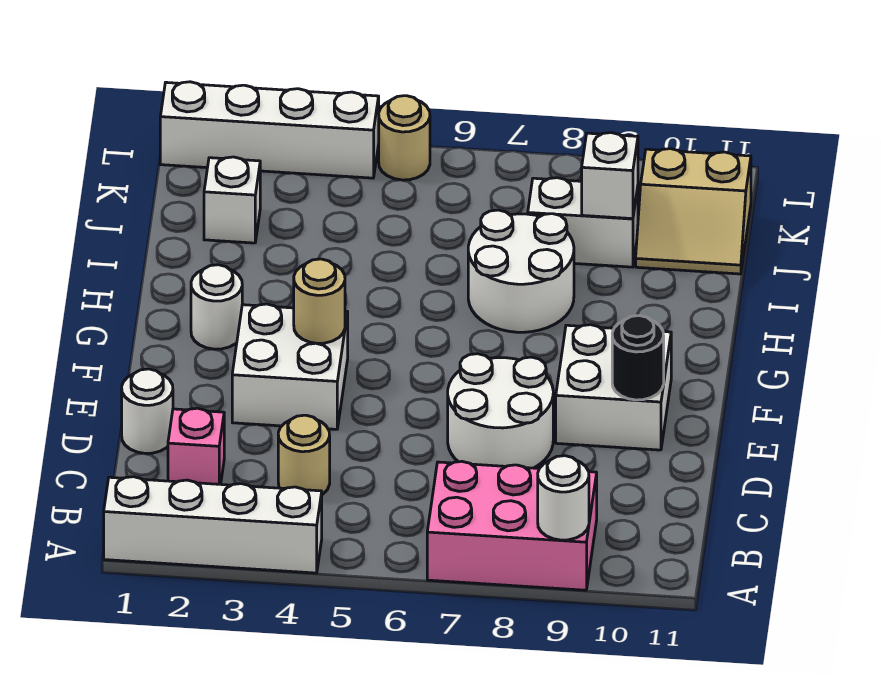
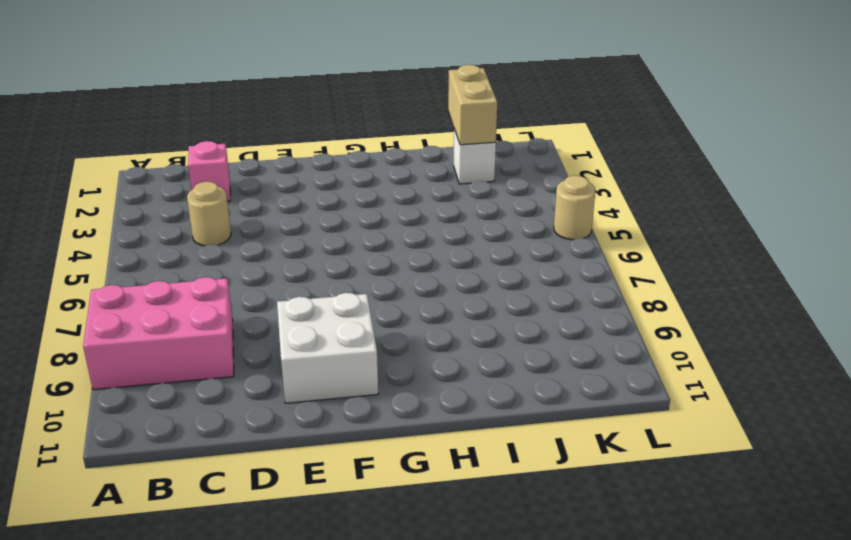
pink brick A8:C9 level 1 -> pink brick A7:B9 level 1
tan brick J1:J2 level 2 -> none
none -> white brick A1:A4 level 1
none -> white round brick D1 level 1
none -> white round brick D7:E8 level 1

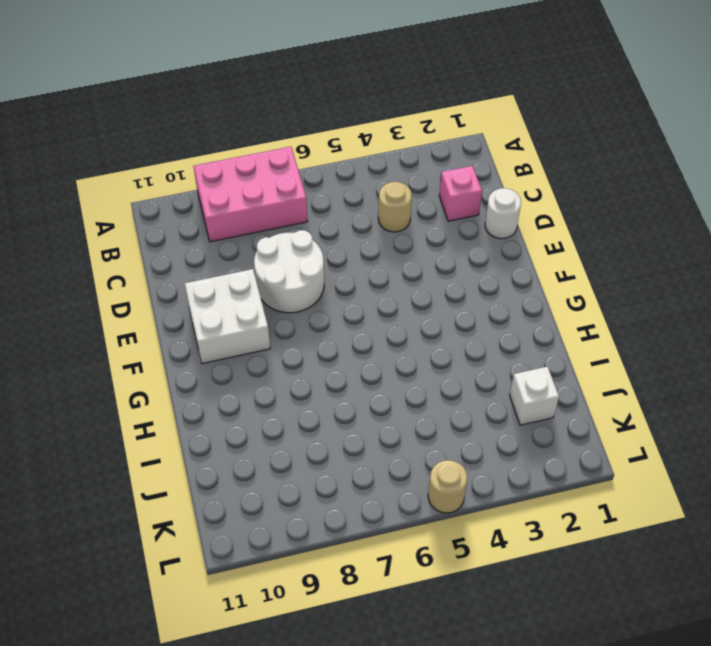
none -> white brick A1:A4 level 1
none -> white brick E3:F4 level 1
none -> white round brick G2 level 1

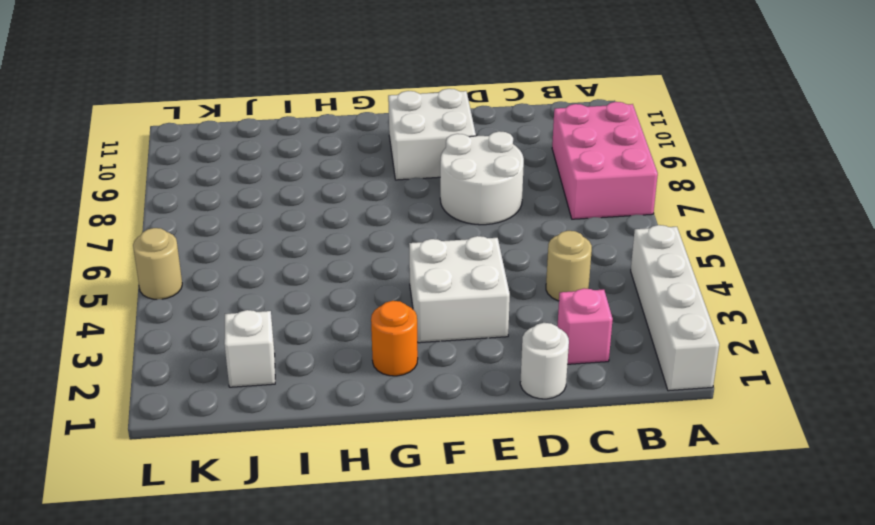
orange round brick G2 level 1 -> white round brick G2 level 1
none -> white round brick H7:I8 level 1
none -> white brick J8:J9 level 1
none -> tan slope J10:K11 level 1 top K

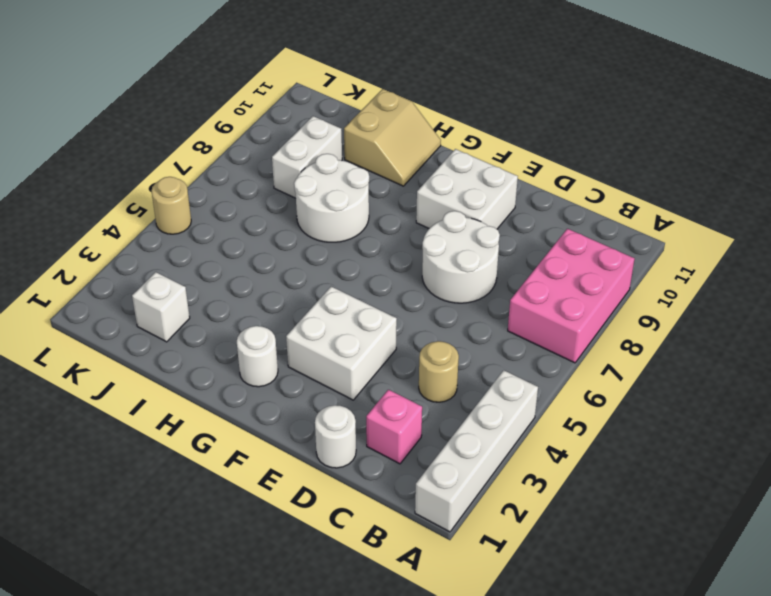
tan slope H10:I11 level 1 top I -> tan slope J10:K11 level 1 top K
none -> white brick L1:L4 level 1
none -> white round brick A9 level 2
none -> black round brick E10 level 2

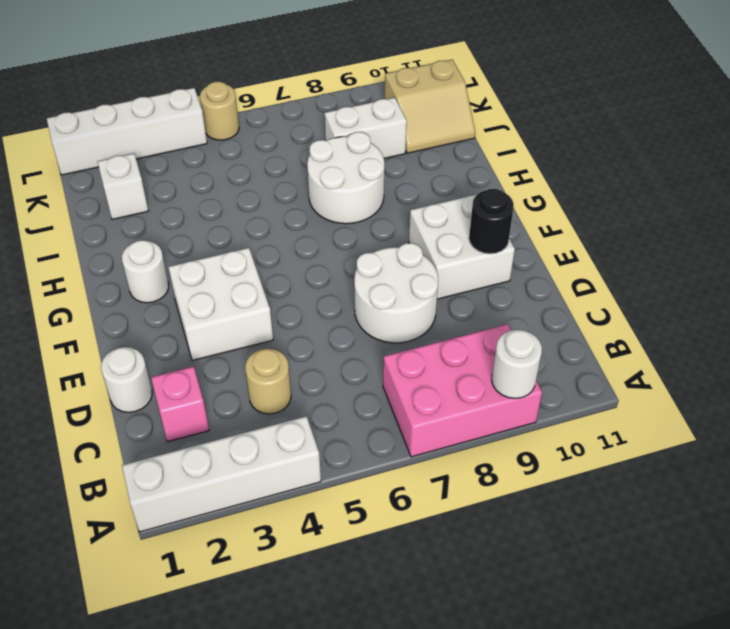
none -> tan round brick F4 level 2
none -> white brick J9 level 2

